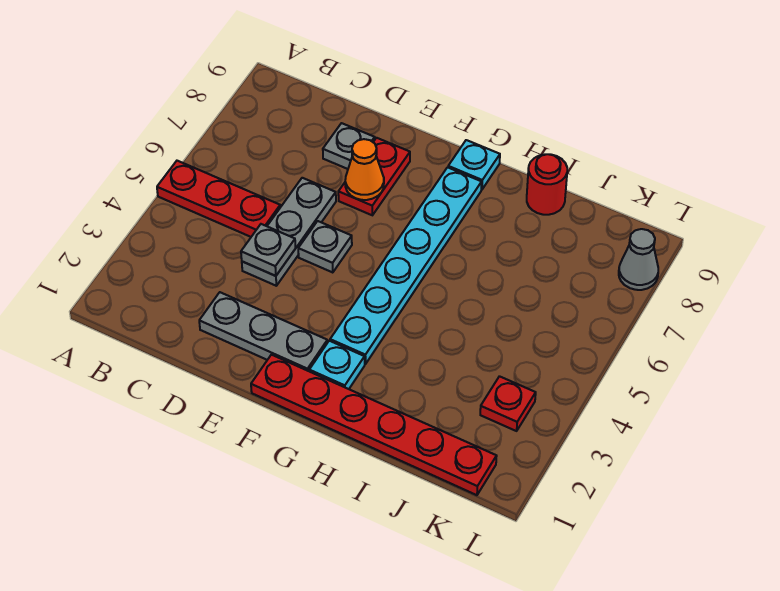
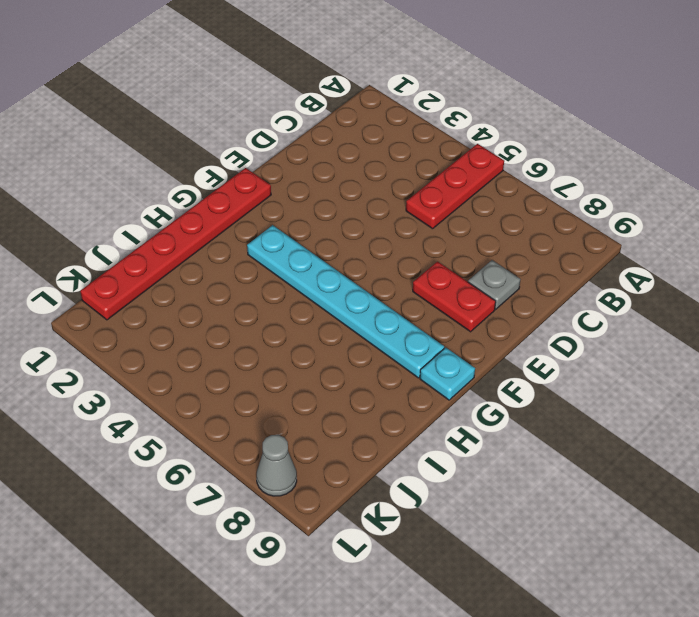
none -> grey plate D2:F2 level 1
none -> grey plate D4:D6 level 1
none -> grey plate E5 level 1

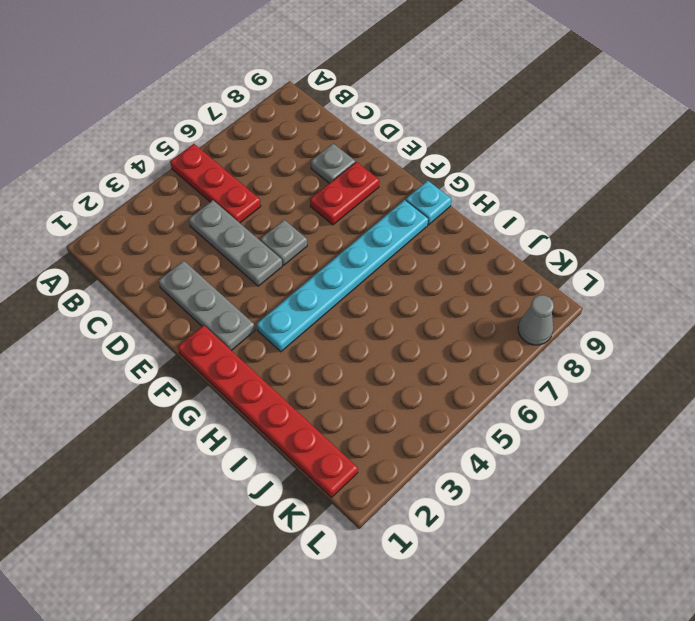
grey plate C4:E4 level 1 -> grey plate D4:D6 level 1
none -> cyan plate G2 level 1
none -> red round brick I9 level 1
none -> red plate K3 level 1

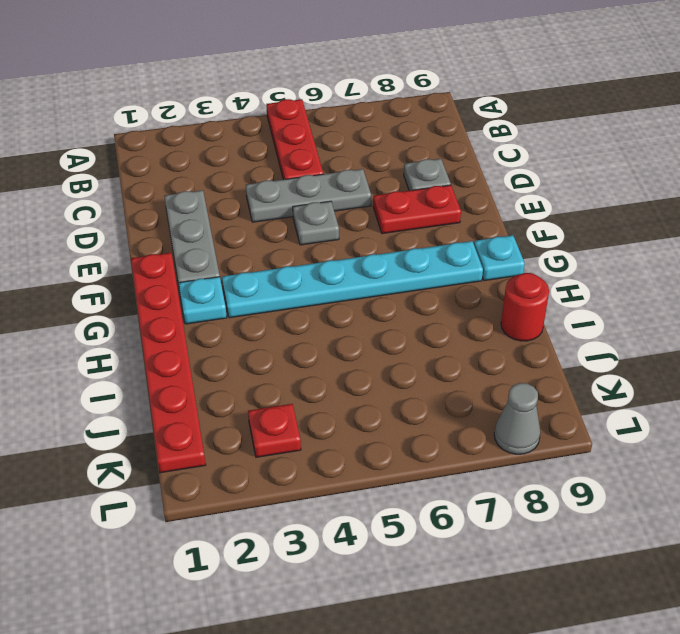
none -> grey plate D4 level 2
none -> orange cone E7 level 2

